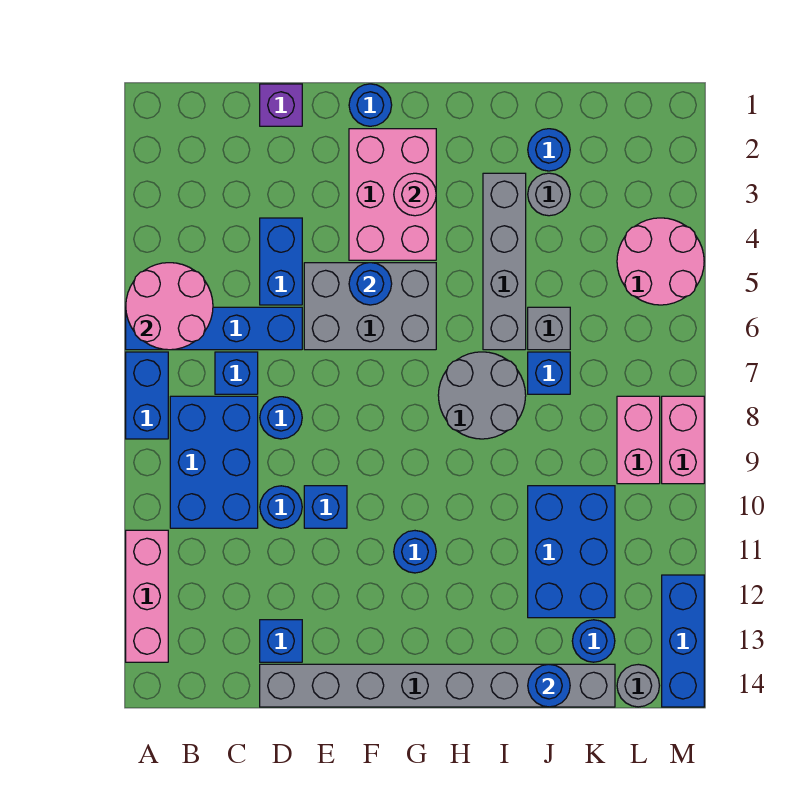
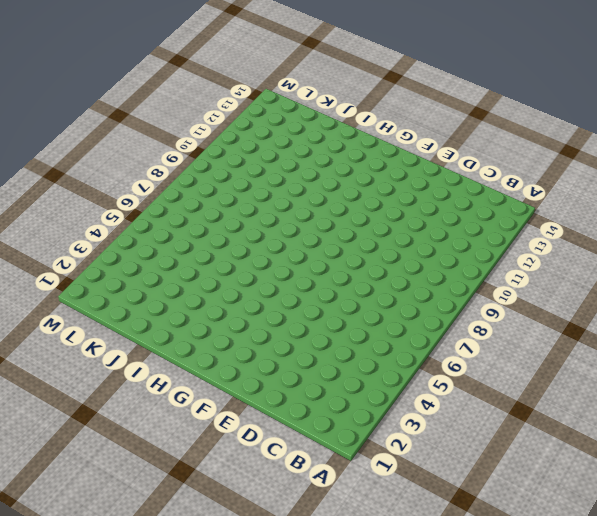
none -> blue brick A6:D6 level 1
none -> blue brick A7:A8 level 1
none -> pink brick A11:A13 level 1
none -> blue brick B8:C10 level 1

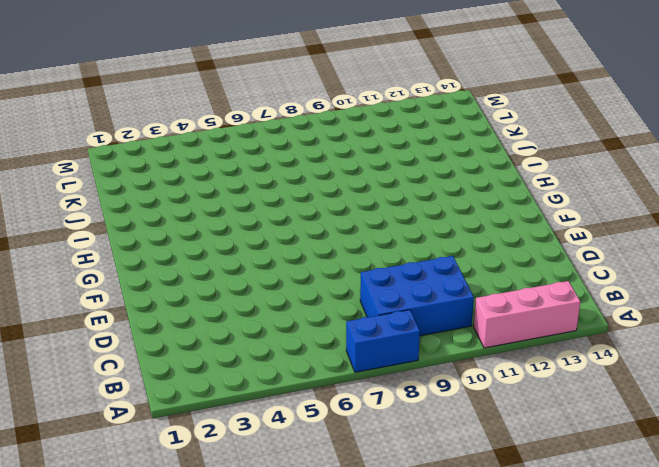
none -> blue brick A6:D6 level 1
none -> blue brick C7 level 1
none -> purple brick D1 level 1
none -> blue brick D4:D5 level 1

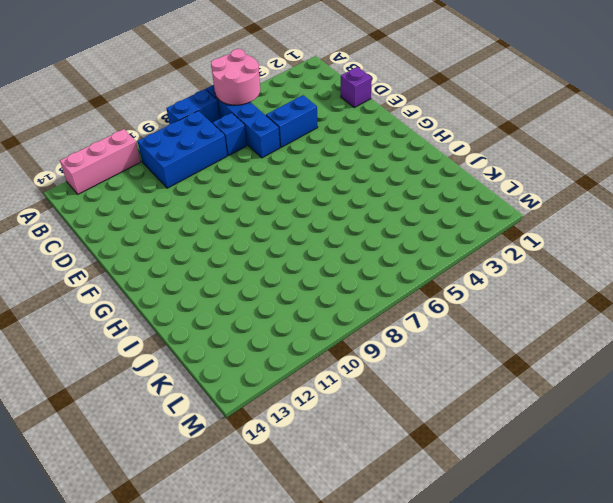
none -> blue round brick D8 level 1
none -> blue round brick D10 level 1
none -> blue brick D13 level 1
none -> grey brick D14:K14 level 1

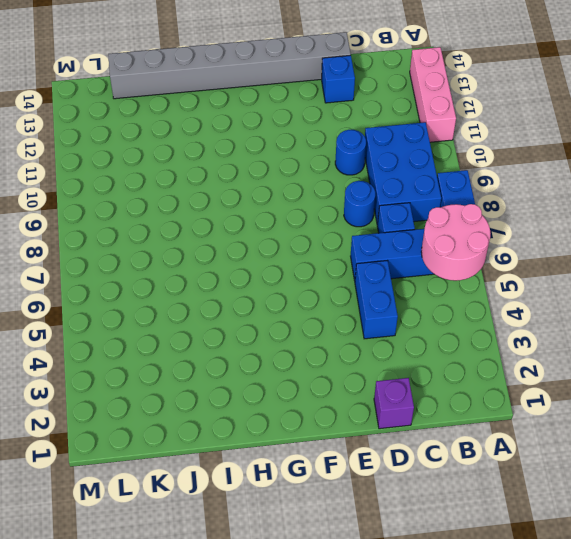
none -> grey brick E5:G6 level 1
none -> blue brick E10 level 1
none -> blue round brick F1 level 1
none -> pink brick F2:G4 level 1

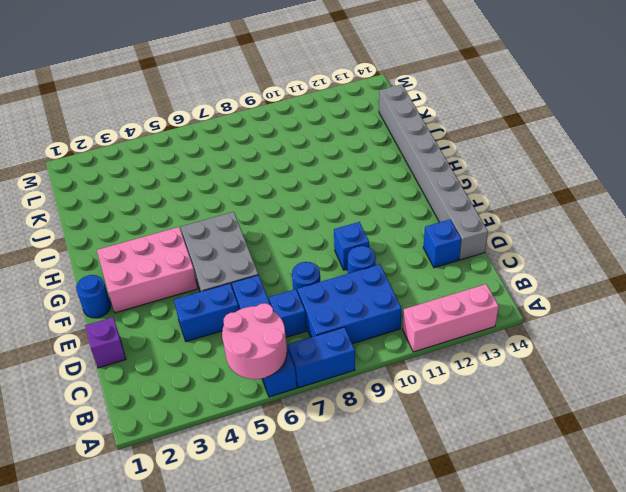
none -> blue round brick G11 level 1
none -> grey round brick H7:I8 level 1
none -> grey brick I3:I6 level 1
none -> blue round brick J2 level 1

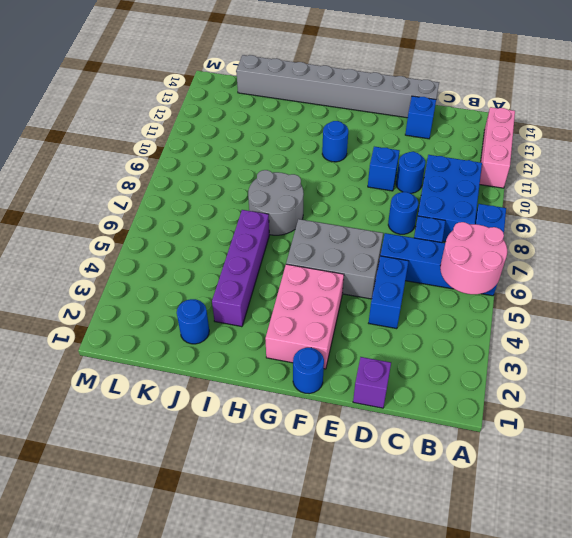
purple brick I3:I6 level 1 -> grey brick I3:I6 level 1
none -> grey round brick J3 level 1
none -> grey brick J6 level 1
none -> blue brick J7 level 1
none -> blue brick J10:K12 level 1

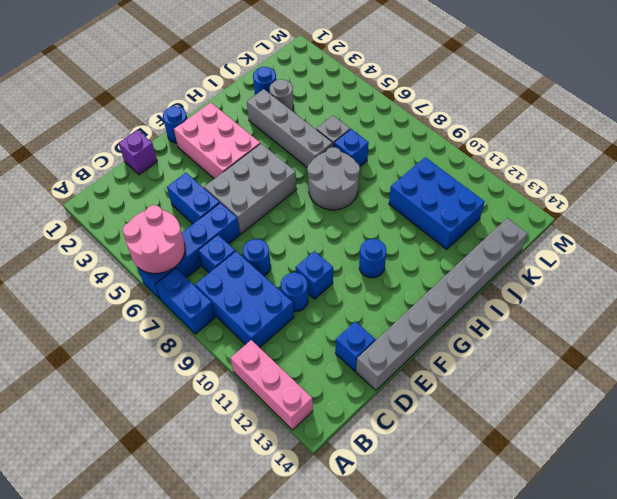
none -> blue round brick K13 level 1
none -> pink round brick L4:M5 level 1
none -> pink brick L8:L9 level 1
none -> grey round brick L14 level 1

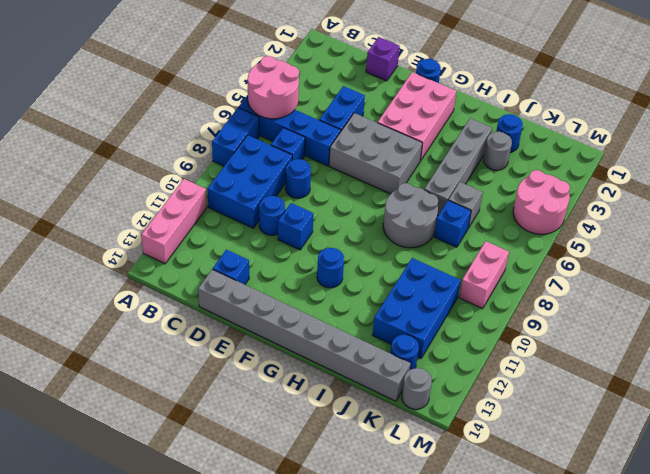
none -> pink brick M8:M9 level 1
none -> blue brick M12:M14 level 1
none -> blue round brick F5 level 2
none -> pink round brick G3 level 2

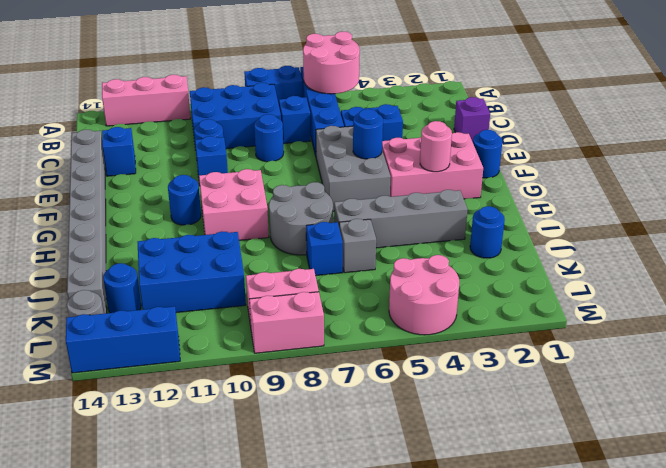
pink brick G9:H10 level 1 -> none
none -> grey round brick J3 level 1
none -> blue round brick J14 level 2

